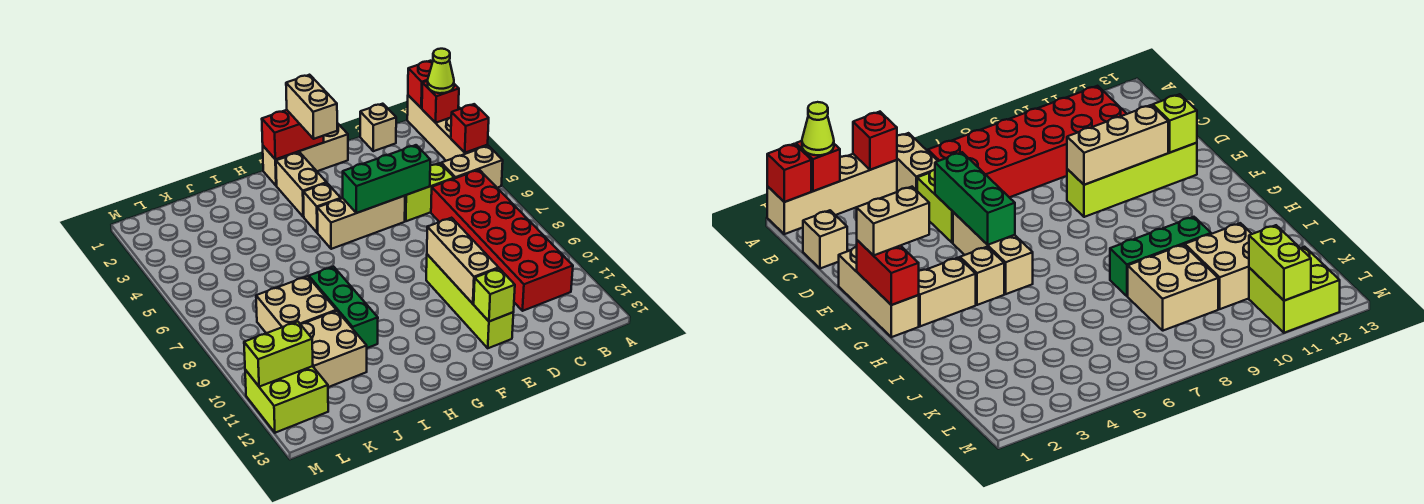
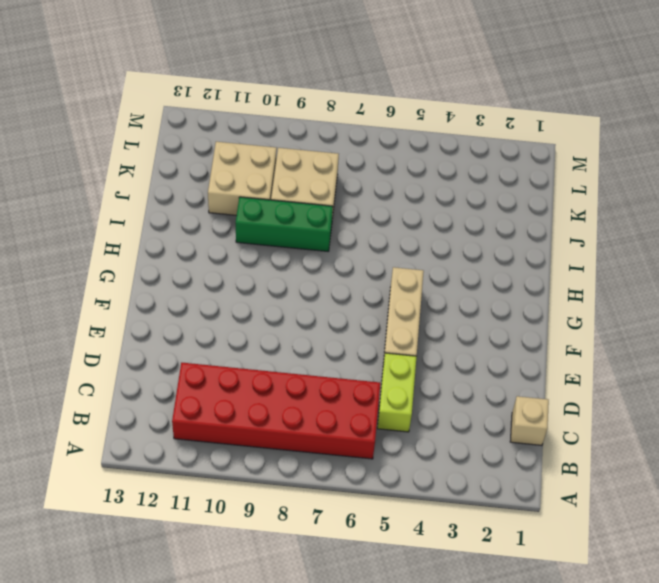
none -> tan brick A1:A4 level 1
none -> tan brick A5:B5 level 1
none -> tan brick E1:G1 level 1

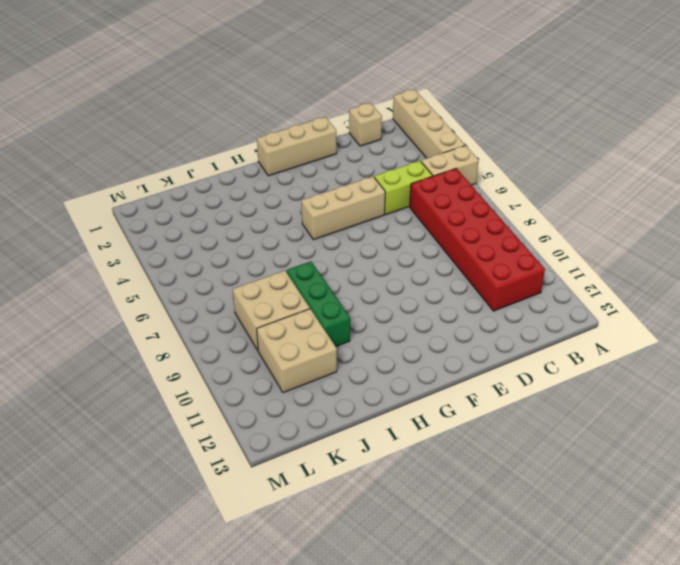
none -> lime brick E9:E12 level 1
none -> tan brick G2:G3 level 1
none -> tan brick G4 level 1

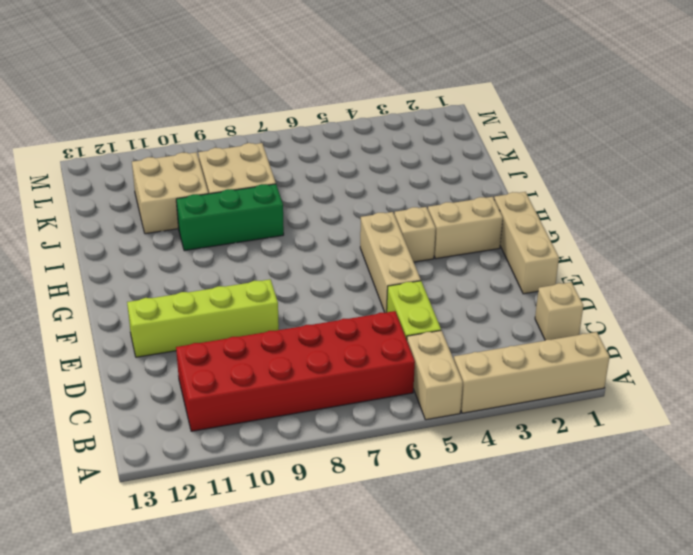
none -> lime brick L11:M12 level 1
none -> red brick A1 level 2
none -> red brick A2 level 2

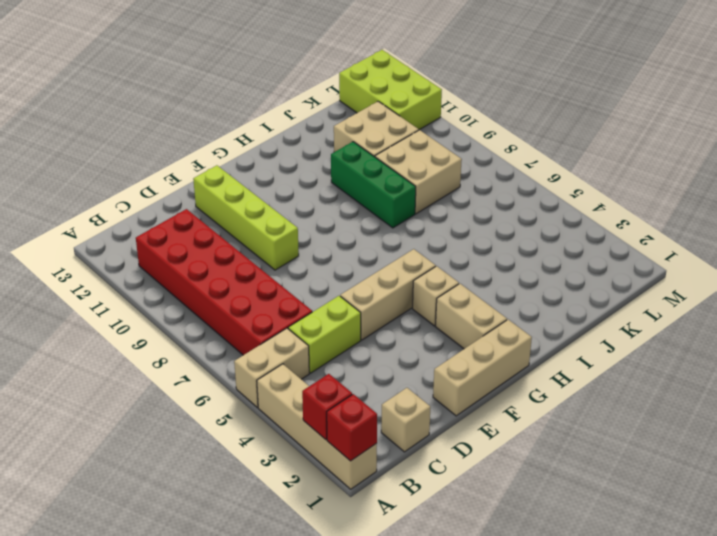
lime brick L11:M13 level 1 -> lime brick L11:M12 level 1
none -> red brick A4 level 2
none -> green brick D5:F5 level 2
none -> tan brick E9:E11 level 2

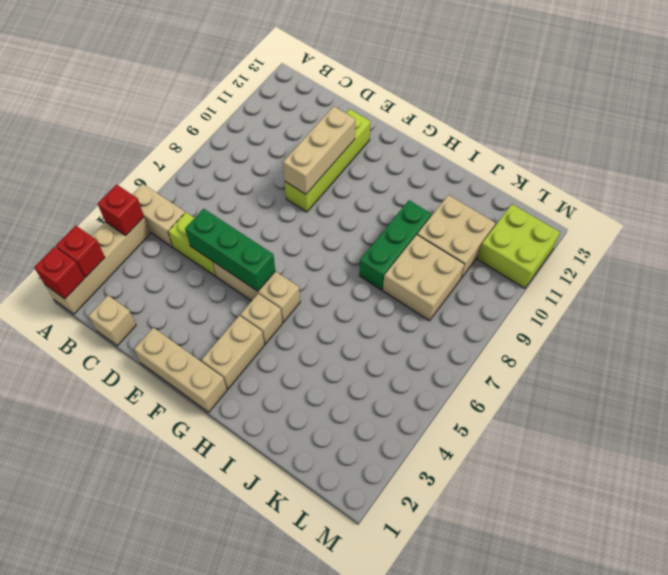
none -> red brick B6:C11 level 1
none -> lime brick E12 level 2
none -> red brick F1:G1 level 2

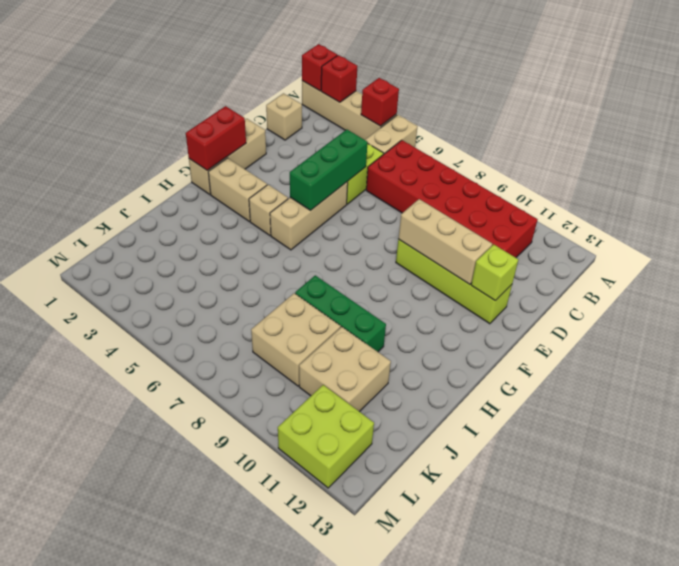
none -> lime brick L11:M11 level 2
none -> lime cone A2 level 3
none -> tan brick F1:F2 level 3

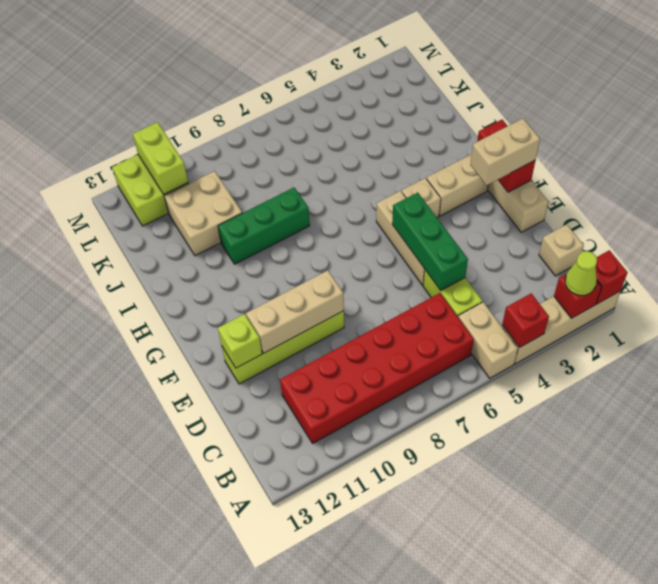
none -> tan brick J8:K9 level 1

